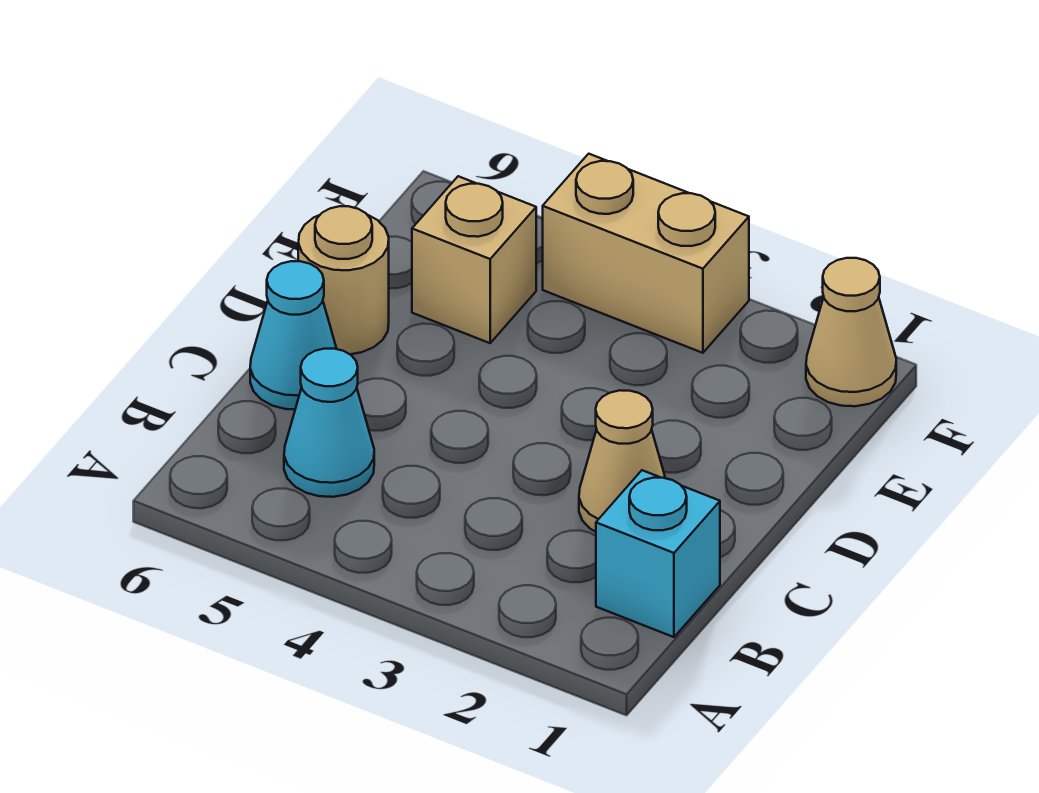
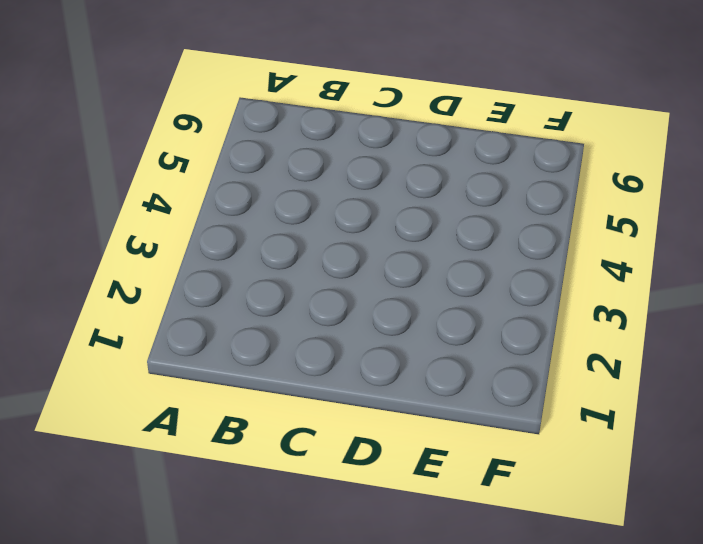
none -> cyan brick B1 level 1
none -> cyan cone B5 level 1

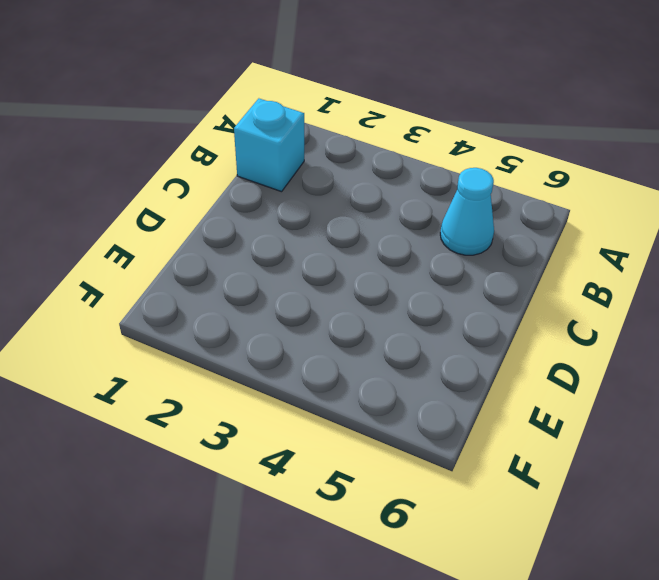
none -> tan cone C2 level 1
none -> cyan cone C6 level 1

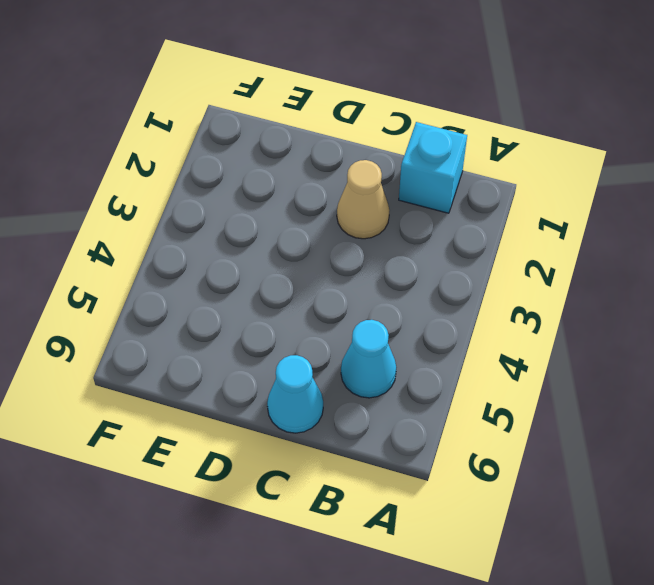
none -> tan round brick D6 level 1
none -> tan brick E5 level 1

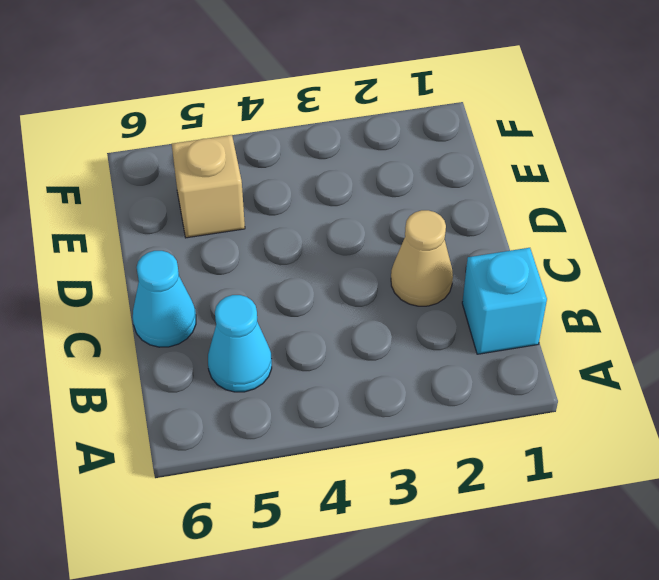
none -> tan round brick D6 level 1
none -> tan cone F1 level 1

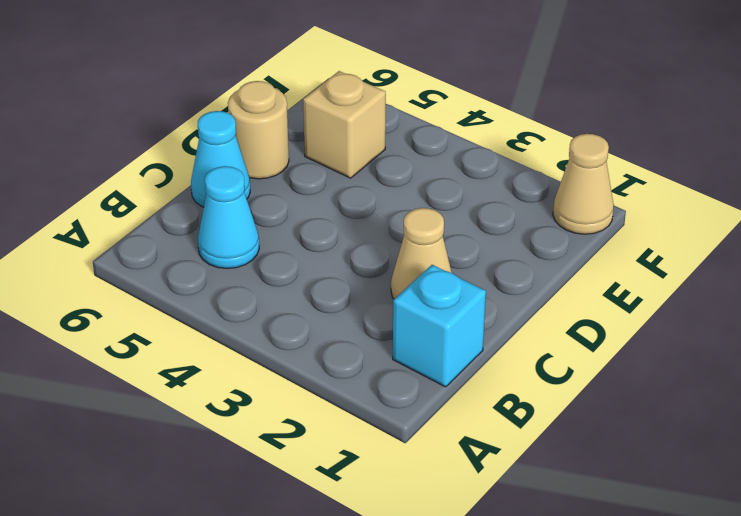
none -> tan brick F3:F4 level 1

